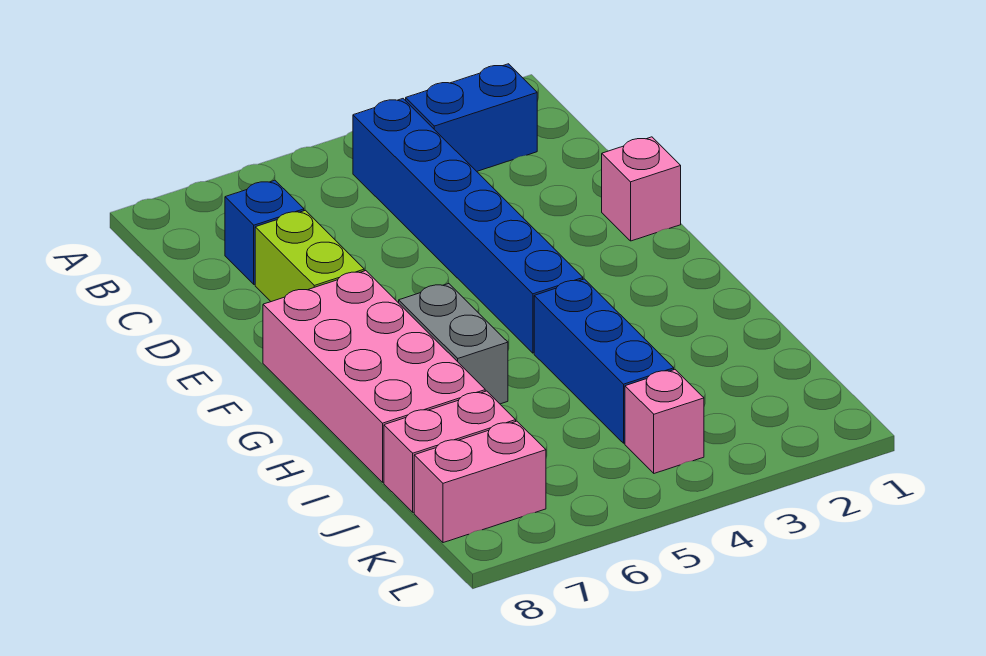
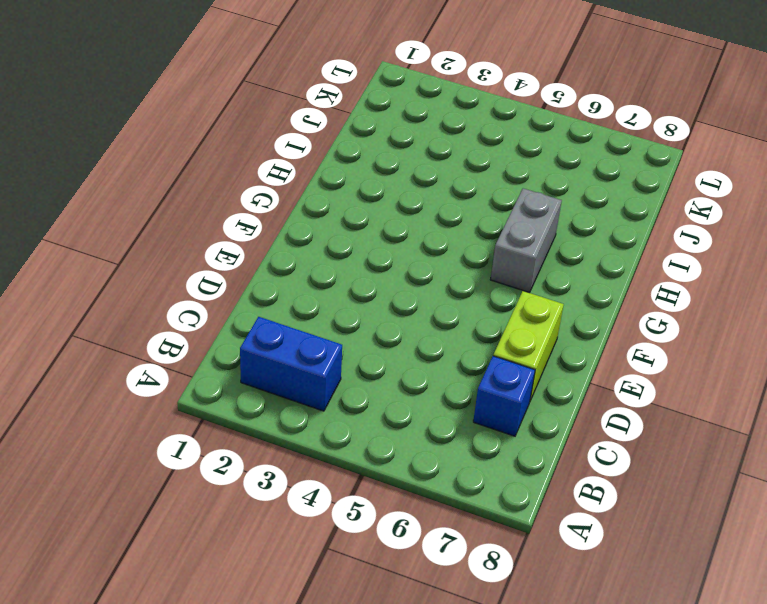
none -> blue brick B4:G4 level 1
none -> pink brick E1 level 1

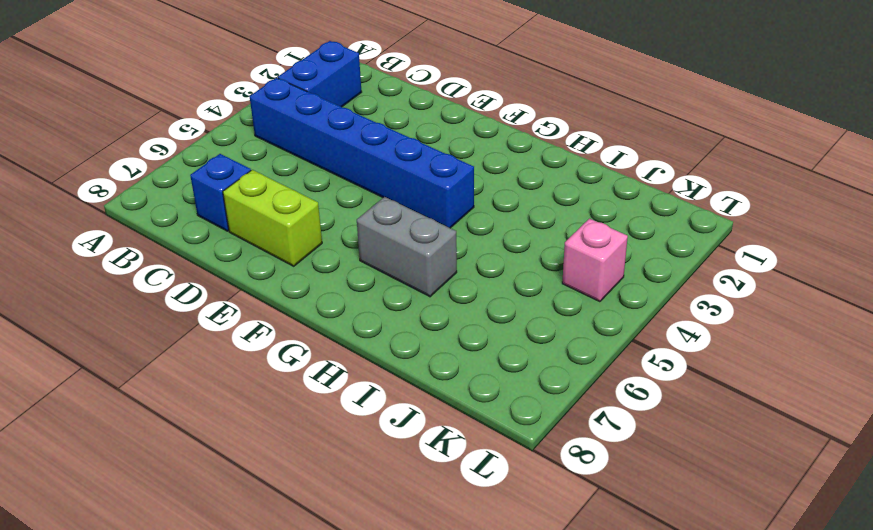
none -> pink brick E1 level 1
none -> pink brick F7:I8 level 1

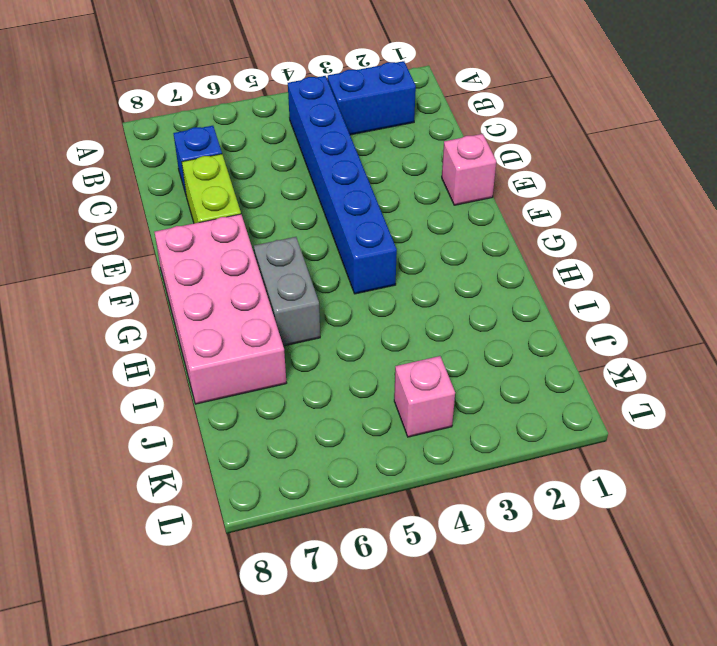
none -> blue brick H4:J4 level 1
none -> pink brick J7:J8 level 1

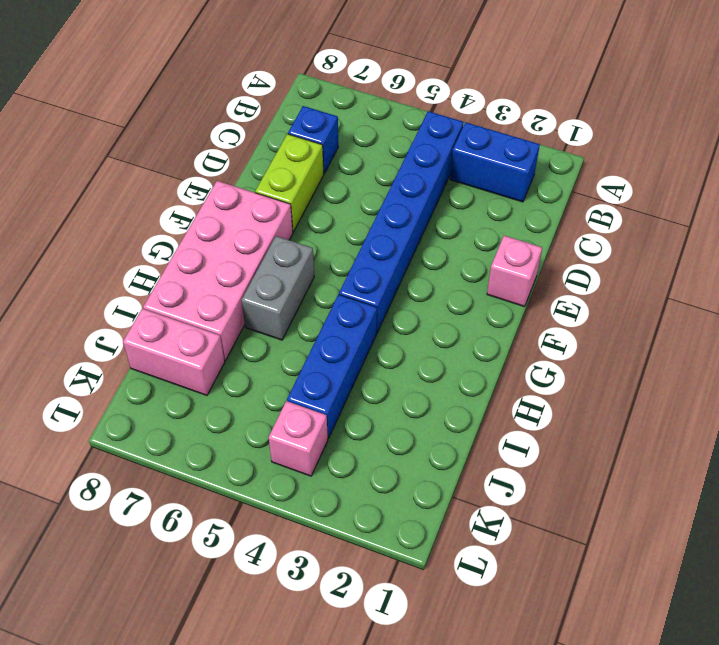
none -> pink brick K7:K8 level 1

